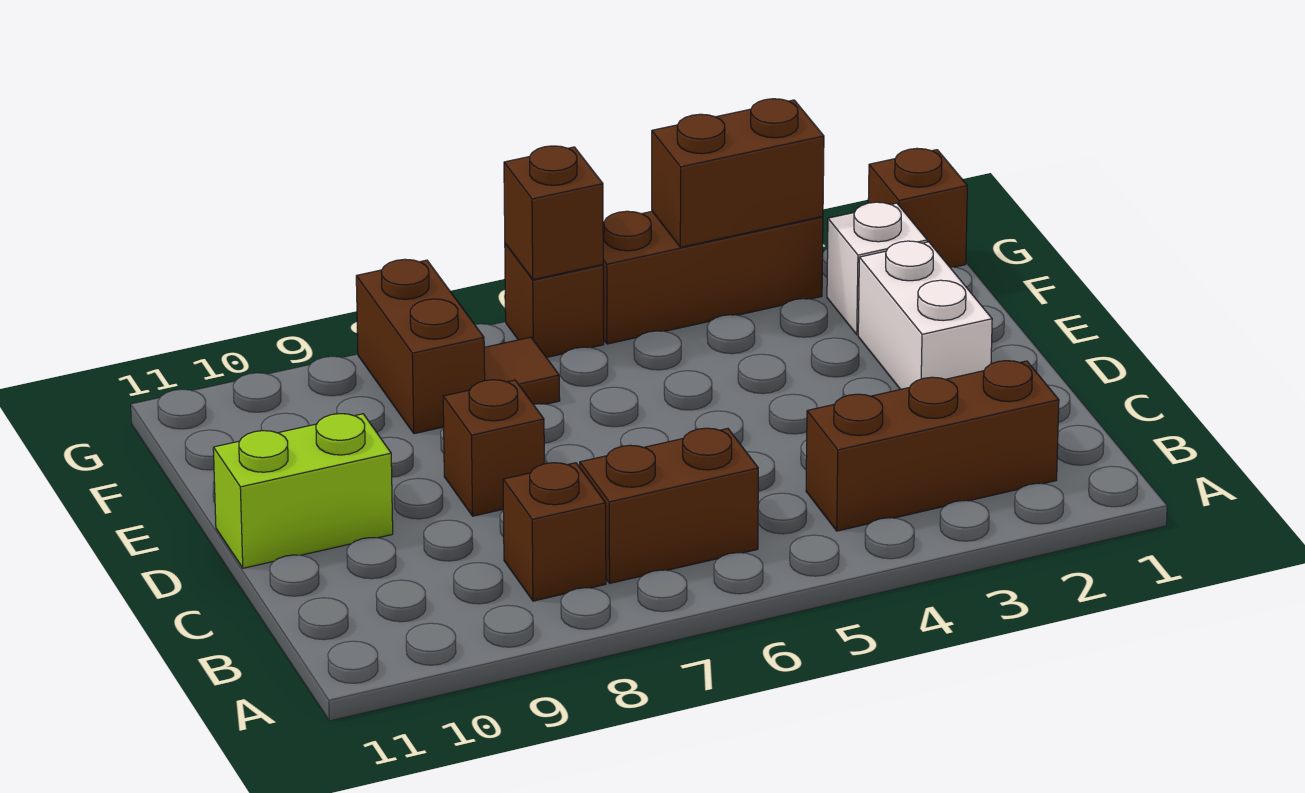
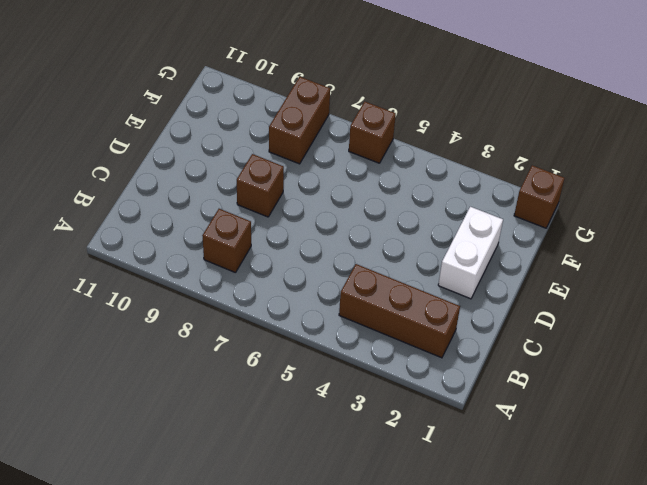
none -> brown brick B6:B7 level 1
none -> lime brick D10:D11 level 1
none -> white brick F2 level 1

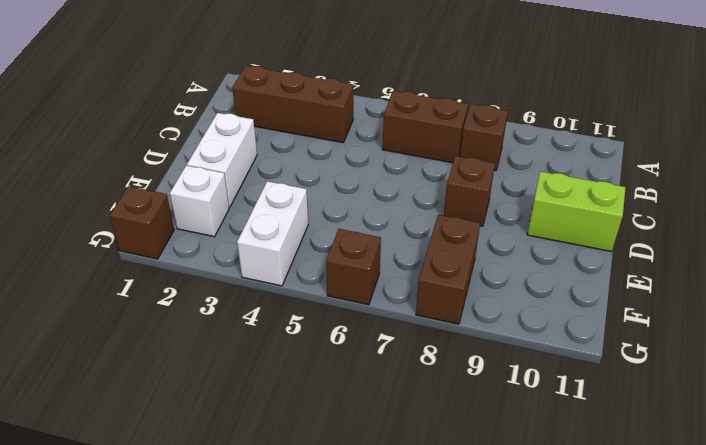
white brick F4:G4 level 1 -> brown brick G3:G5 level 1
none -> brown tile F7 level 1
none -> brown brick G3:G4 level 2
none -> brown brick G6 level 2

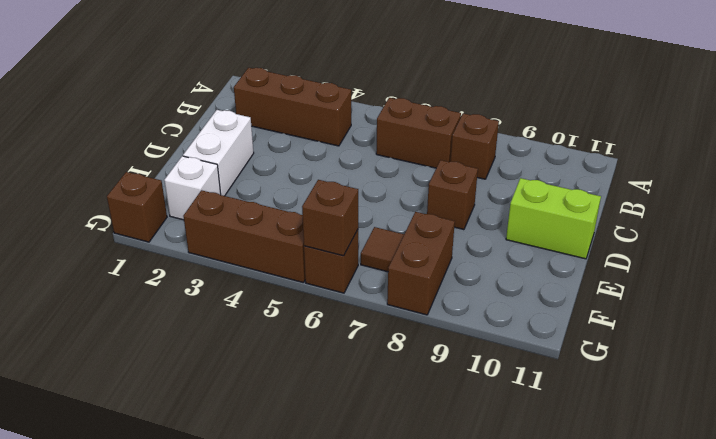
none -> brown brick G3:G4 level 2

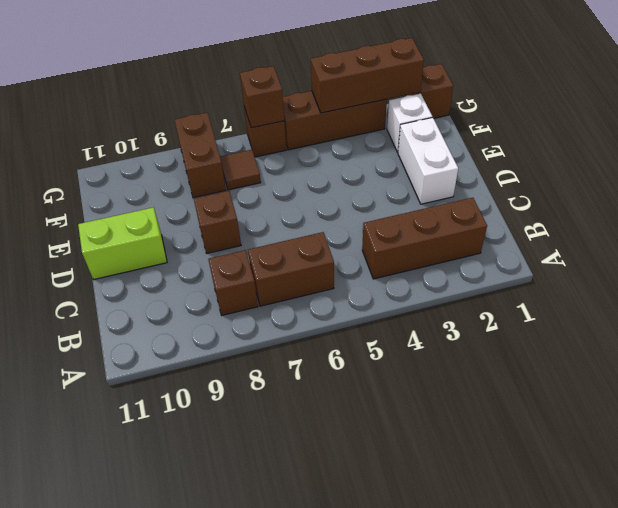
brown brick G2:G4 level 2 -> brown brick G3:G4 level 2

